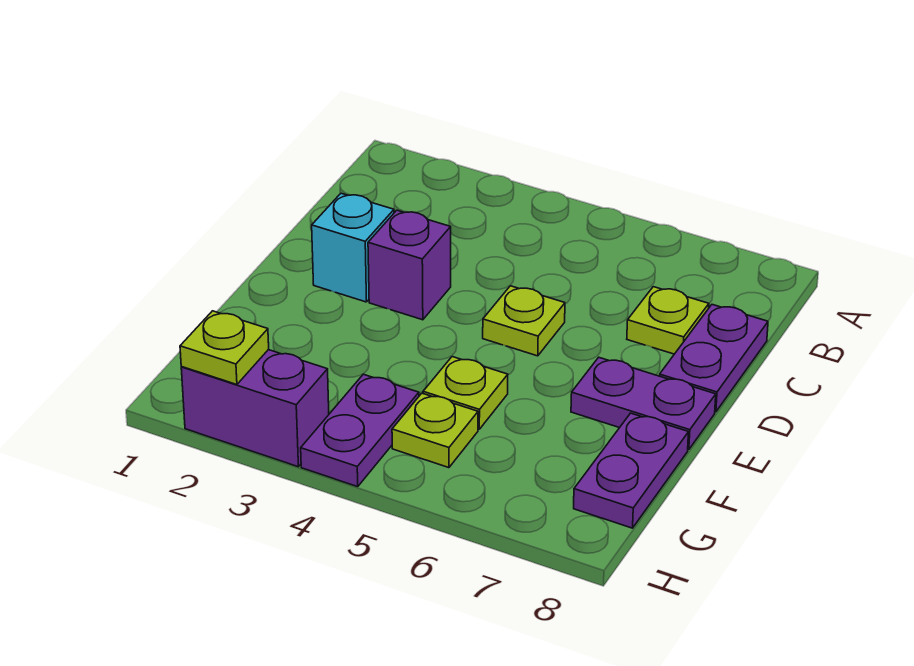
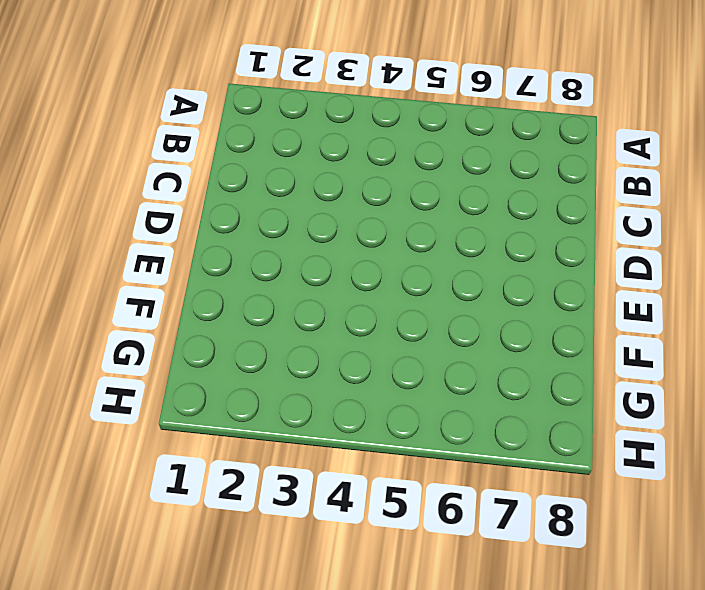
none -> lime plate C7 level 1
none -> purple plate C8:D8 level 1
none -> cyan brick D2 level 1

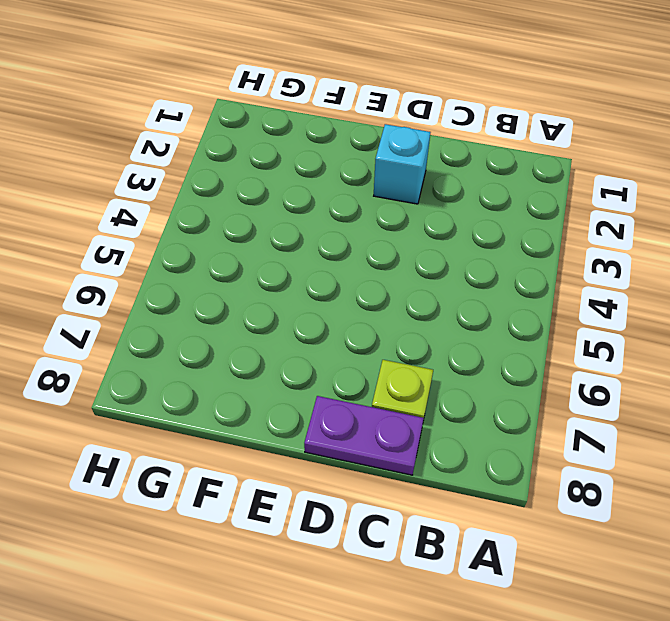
none -> purple brick D3 level 1
none -> lime plate D5 level 1
none -> purple plate E7:E8 level 1

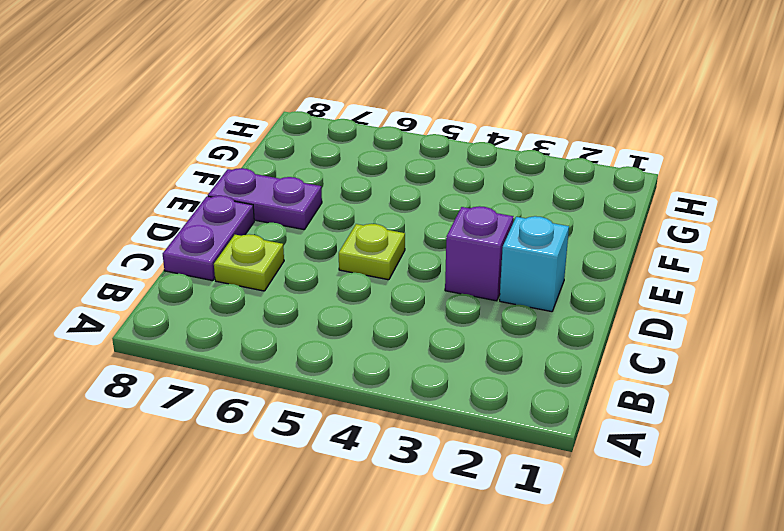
none -> lime plate F5 level 1
none -> purple plate F8:G8 level 1
none -> purple plate G4:H4 level 1

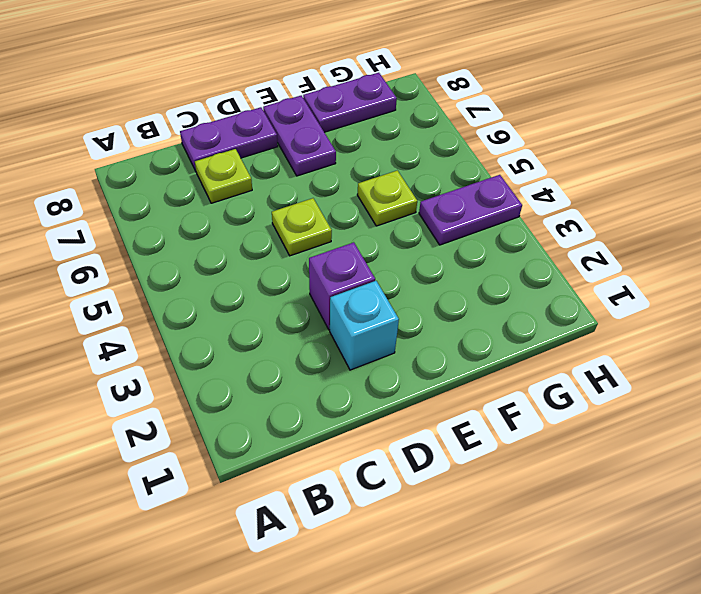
none -> lime plate G5 level 1
none -> purple brick H2:H3 level 1
none -> lime plate H2 level 2

